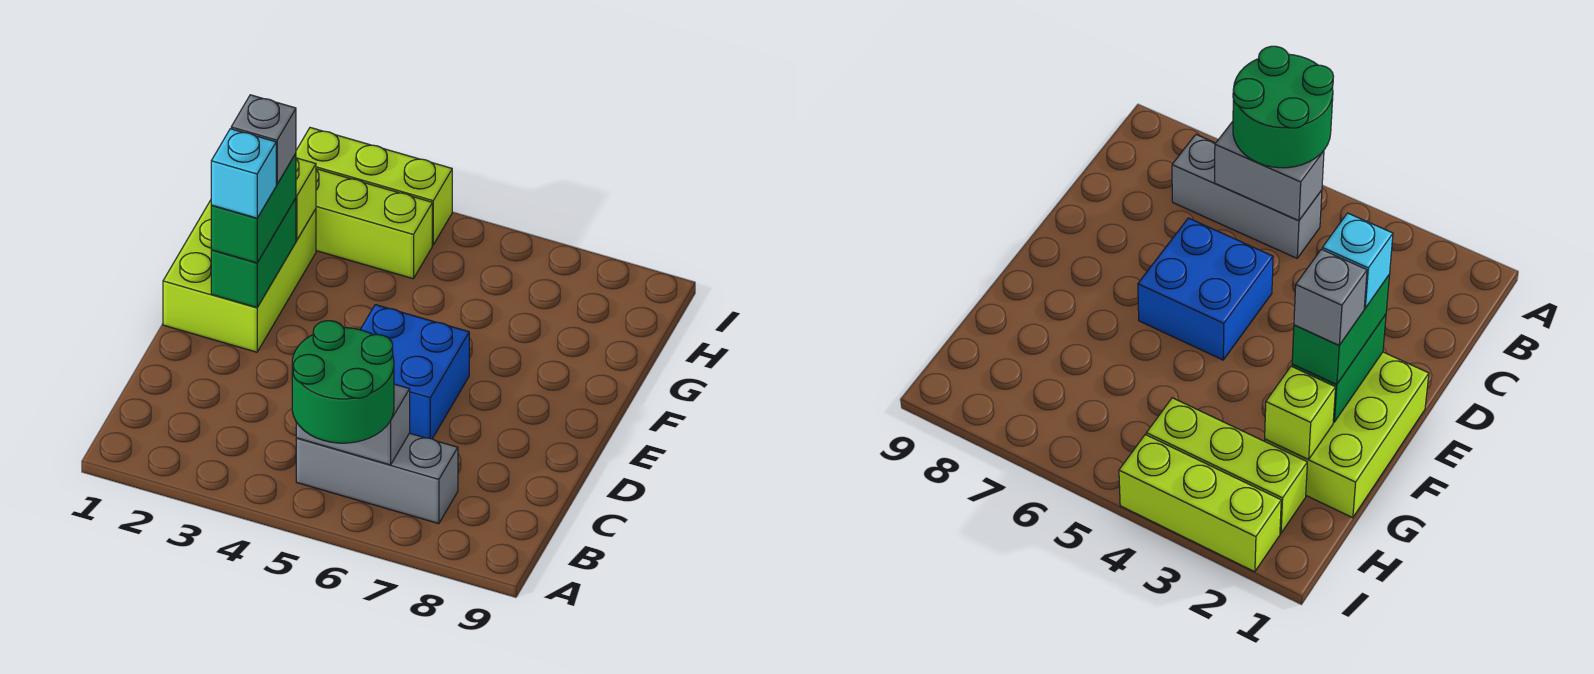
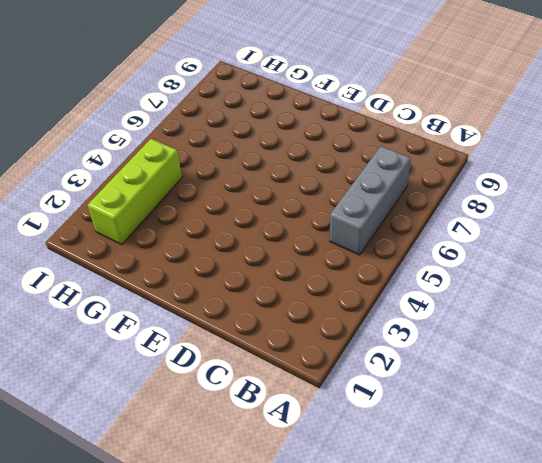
none -> blue brick D5:E6 level 1
none -> lime brick E1:G2 level 1
none -> lime brick I2:I4 level 1

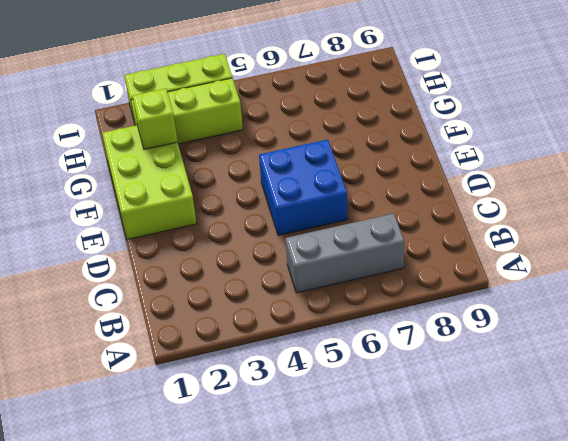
none -> grey brick B5:B6 level 2
none -> green brick E2:F2 level 2
none -> green round brick A5:B6 level 3

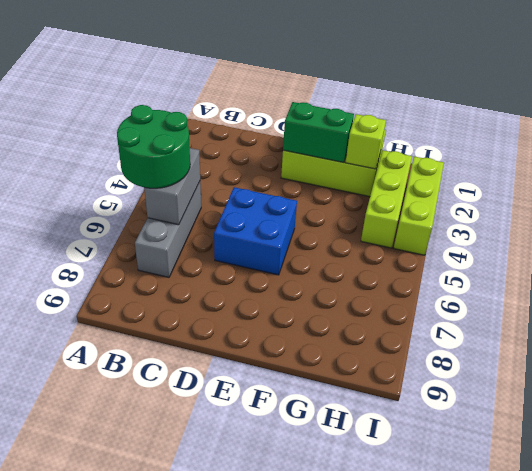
none -> green brick E2:F2 level 3
none -> cyan brick E2 level 4
none -> grey brick F2 level 4

